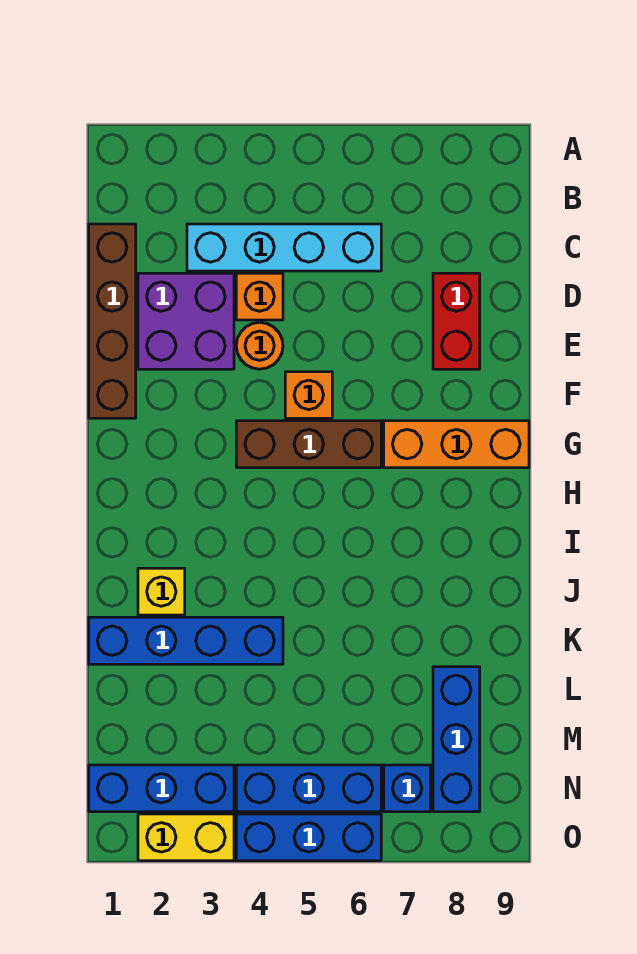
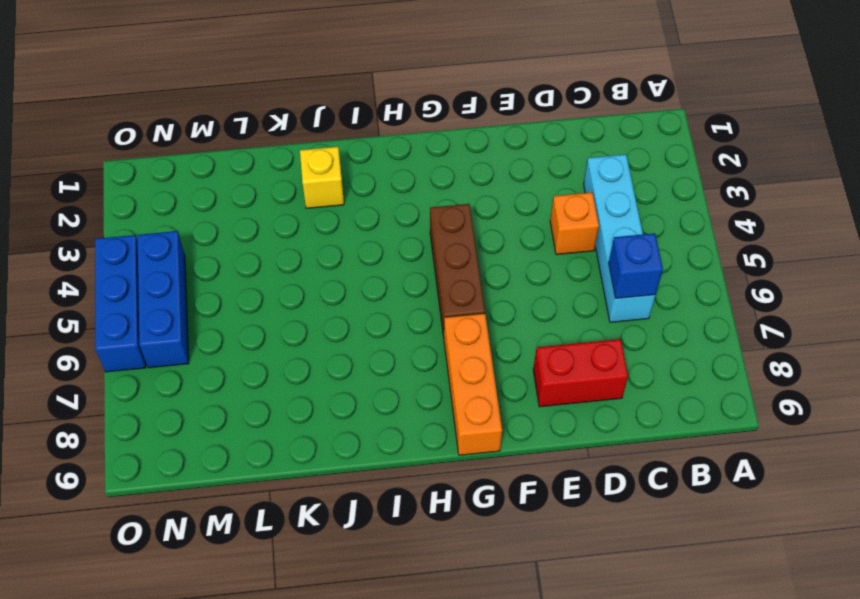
blue brick C6 level 2 -> blue brick N7 level 1
none -> brown brick C1:F1 level 1
none -> purple brick D2:E3 level 1
none -> orange round brick E4 level 1

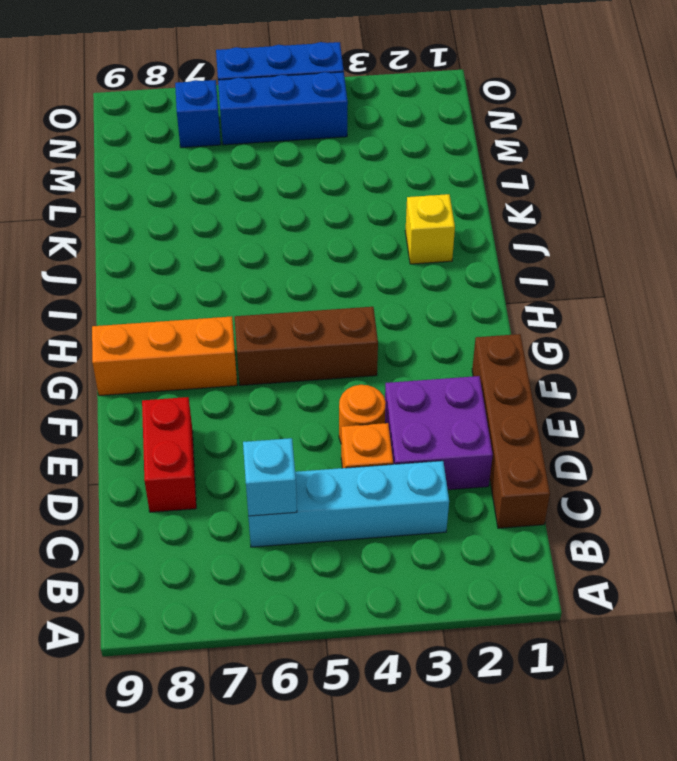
cyan brick C6 level 2 -> none
none -> orange brick F5 level 1
none -> blue brick K1:K4 level 1
none -> blue brick L8:N8 level 1

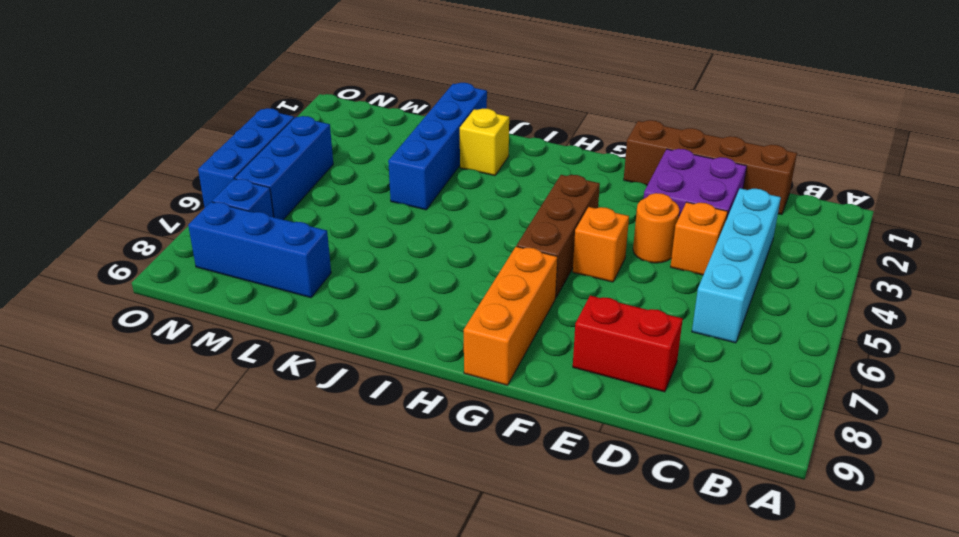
none -> blue brick N1:N3 level 1
none -> yellow brick O2:O3 level 1

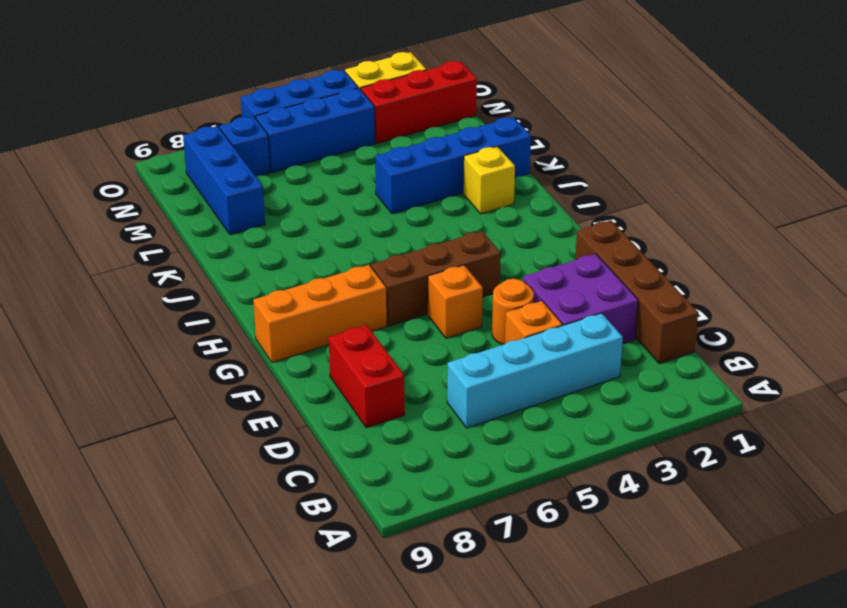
red brick N1:N3 level 1 -> blue brick N1:N3 level 1

